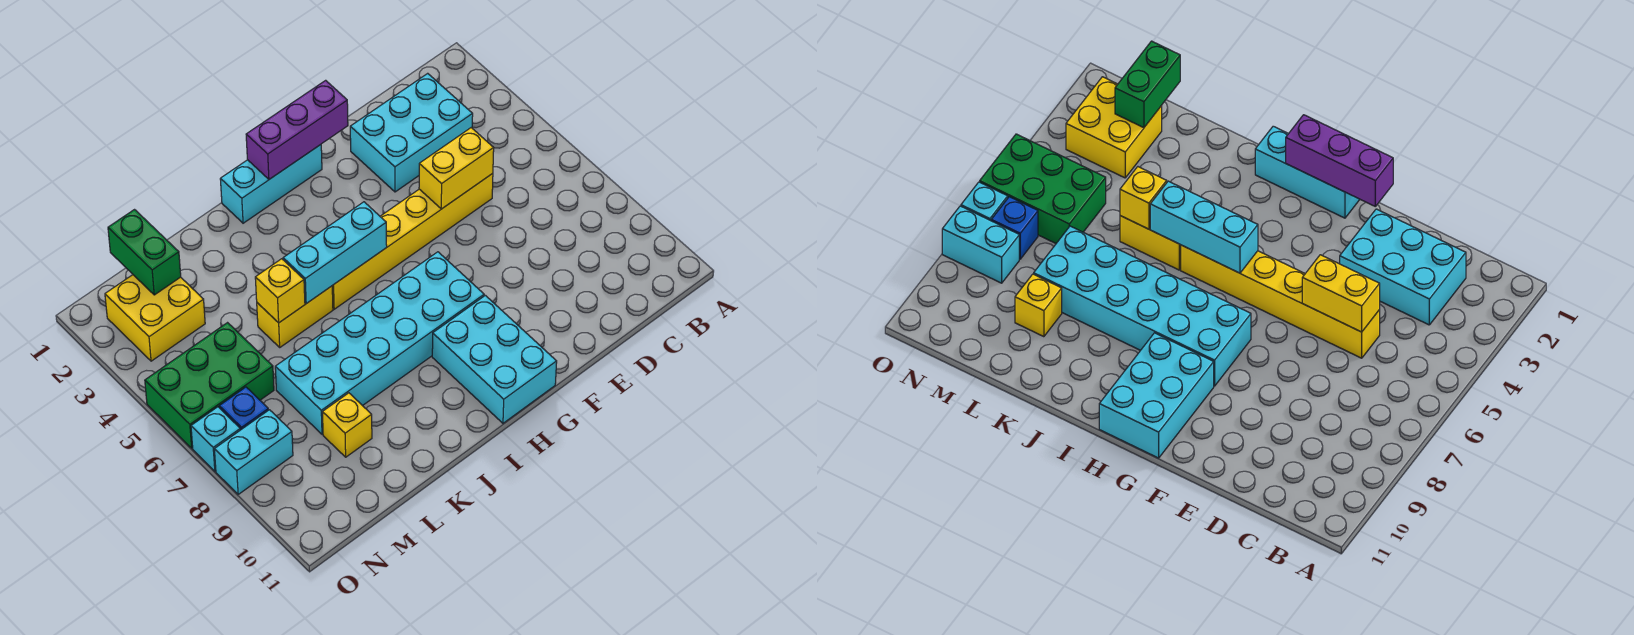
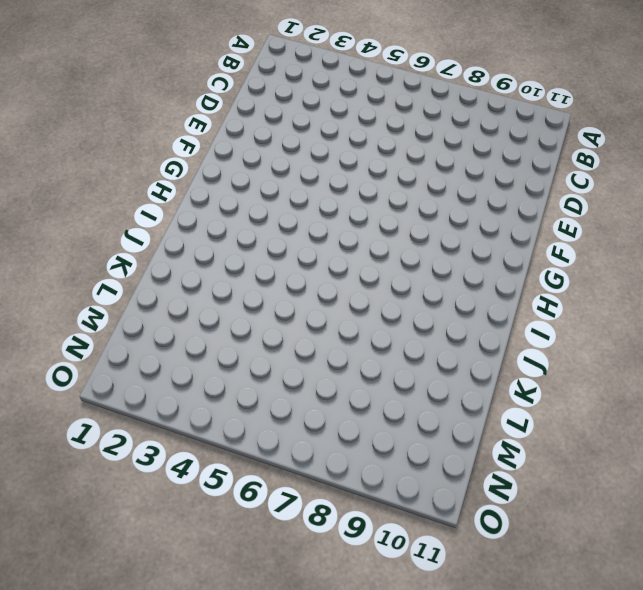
none -> cyan brick C2:E3 level 1
none -> yellow brick D5:I5 level 1
none -> cyan brick G1:I1 level 1

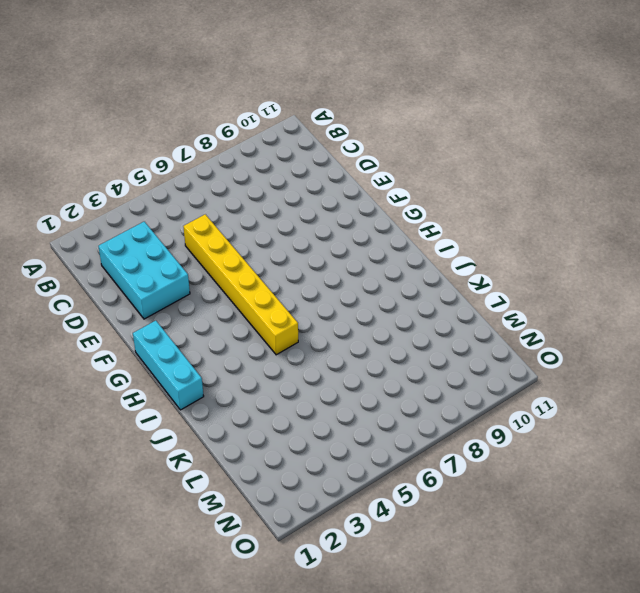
none -> cyan brick G7:L8 level 1
none -> cyan brick G9:H11 level 1
none -> yellow brick J5:K5 level 1

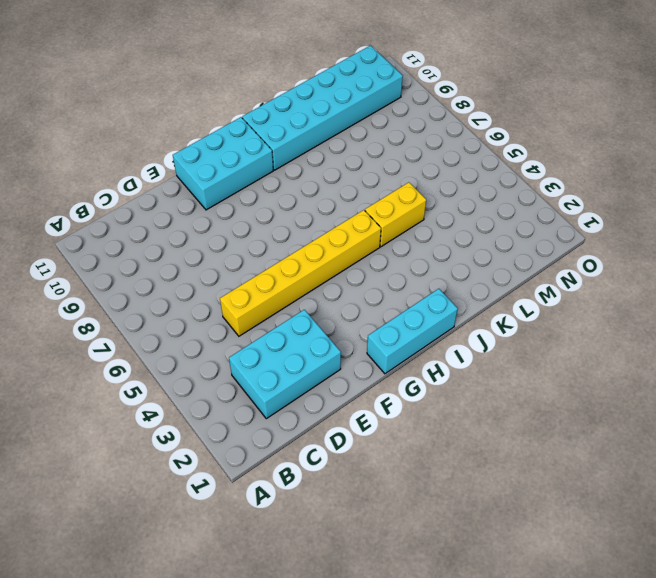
cyan brick F10:H11 level 1 -> cyan brick G9:H11 level 1
cyan brick I10:N11 level 1 -> cyan brick G7:L8 level 1
none -> yellow brick L9 level 1
none -> yellow brick M2:N3 level 1
none -> green brick M5:O6 level 1

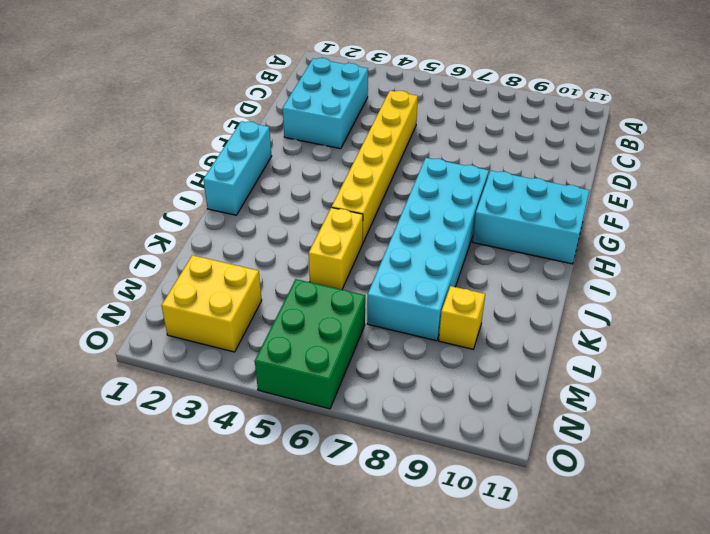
none -> blue brick N7 level 1
none -> cyan brick N8:O8 level 1
none -> cyan brick O7 level 1

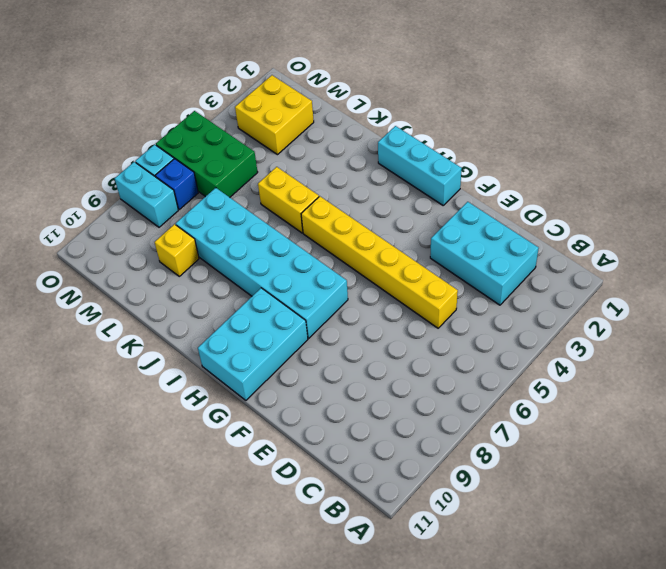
none -> yellow brick D5:E5 level 2
none -> purple brick F1:H1 level 2
none -> cyan brick H5:J5 level 2

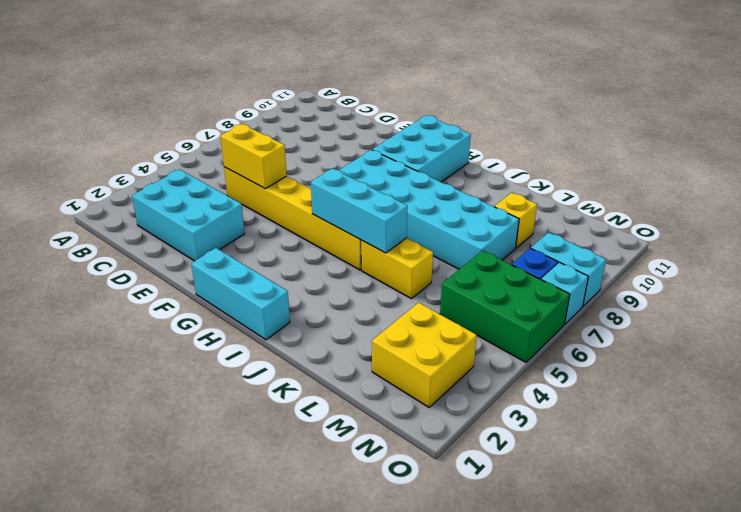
none -> purple brick F1:H1 level 2
none -> yellow brick K5 level 2
none -> green brick M1:M2 level 2

